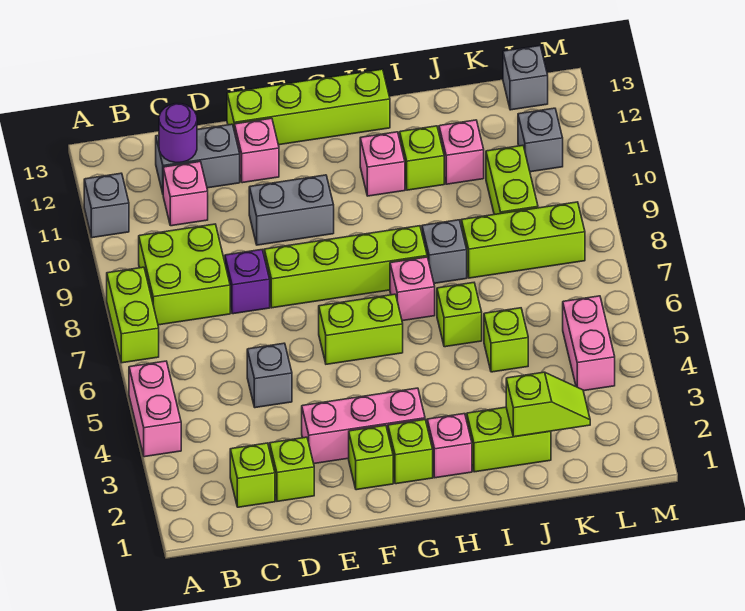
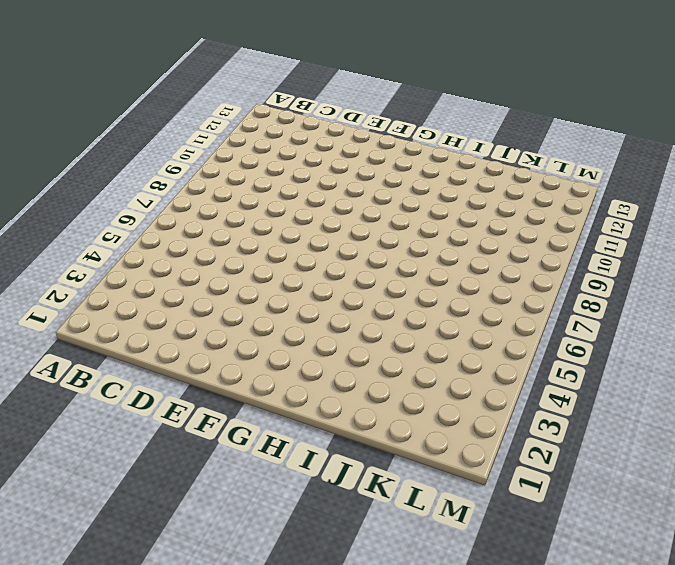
none -> pink brick A4:A5 level 1
none -> lime brick A7:A8 level 1
none -> grey brick A11 level 1
none -> lime brick B8:C9 level 1

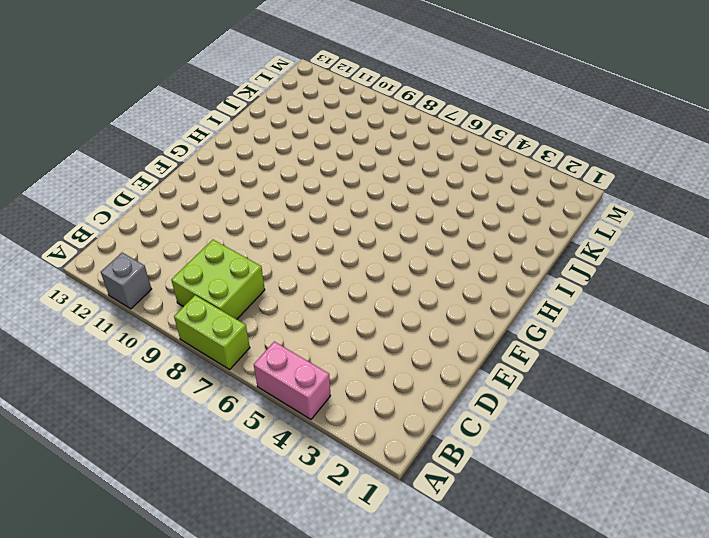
none -> lime brick C2 level 1
none -> pink brick C11 level 1
none -> grey brick C12:D12 level 1
none -> lime brick D2 level 1

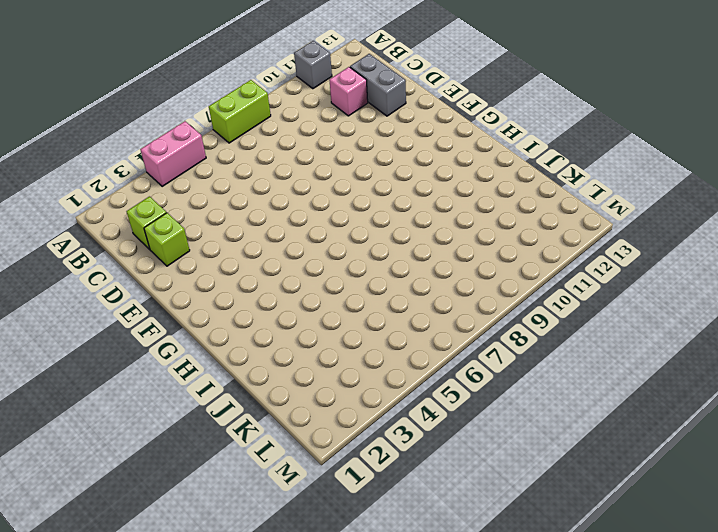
none -> lime brick B8:C9 level 1
none -> grey brick D5 level 1
none -> purple brick D8 level 1
none -> pink brick E3:G3 level 1

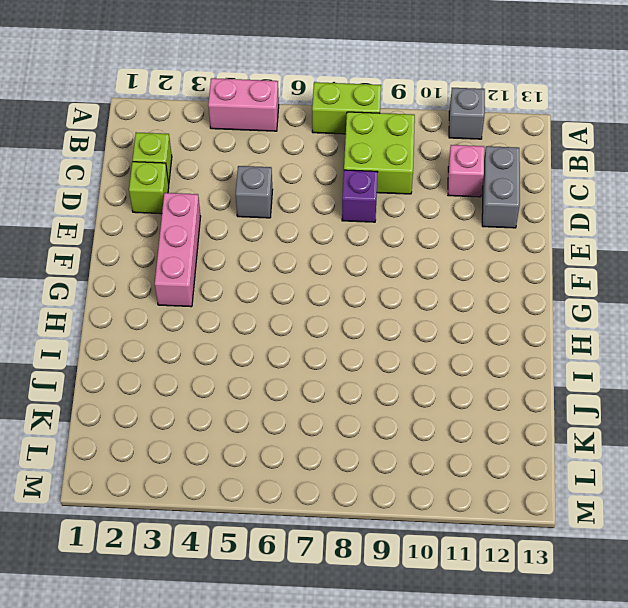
none -> lime brick E8:H8 level 1
none -> grey brick E10:F10 level 1
none -> pink brick E12 level 1
none -> lime brick E13:H13 level 1

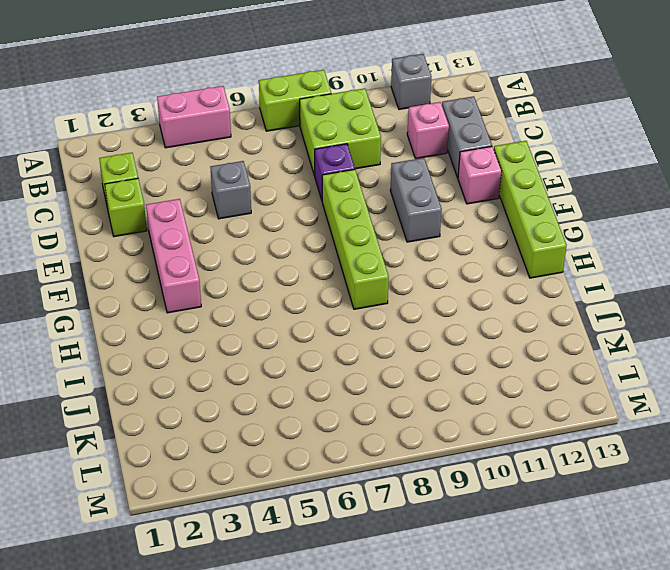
none -> lime brick F2 level 1
none -> lime brick F6:G6 level 1
none -> lime brick G2 level 1
none -> pink brick H2 level 1

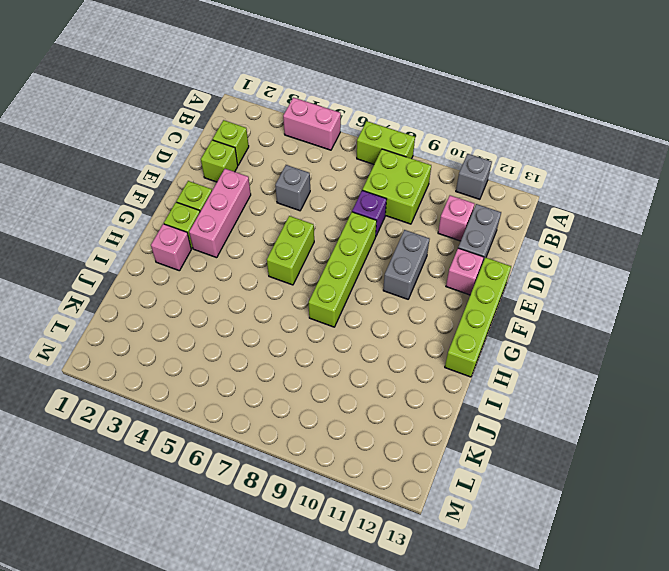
none -> pink brick H7 level 1
none -> pink brick H11 level 1
none -> lime brick I2:J2 level 1
none -> lime brick I6 level 1

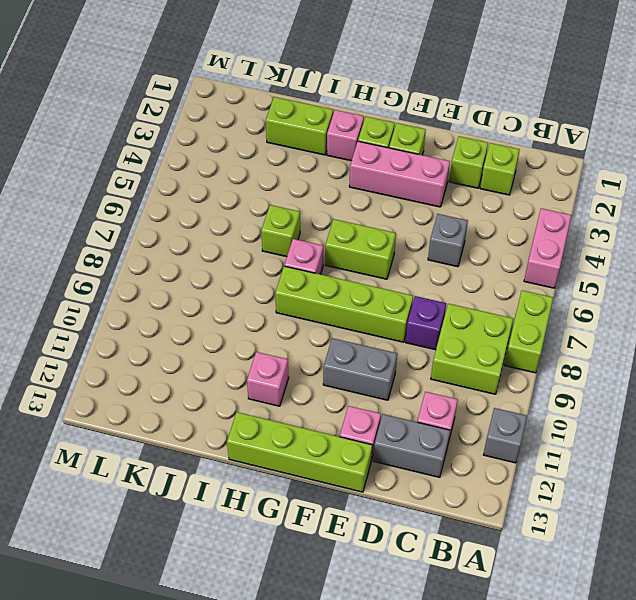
none -> grey brick I8 level 1
none -> lime brick I11 level 1
none -> lime brick J5 level 1
none -> lime brick J8:L8 level 1

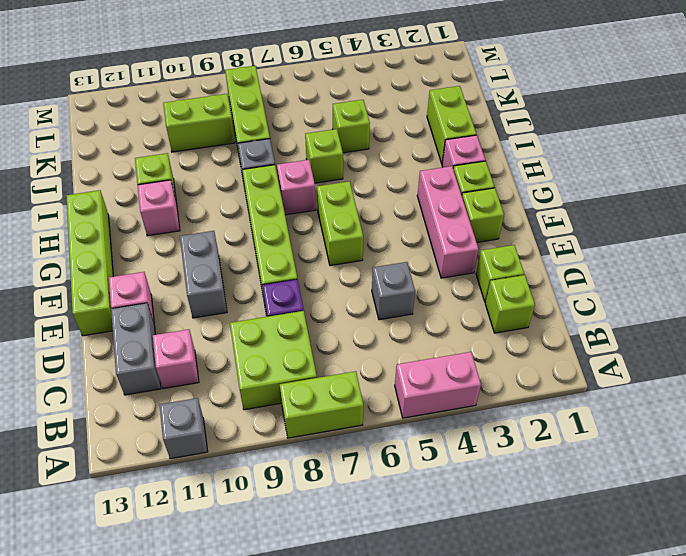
none -> pink brick J11 level 1
none -> pink brick L4:L5 level 1
none -> grey brick L11 level 1
none -> grey brick L13 level 1

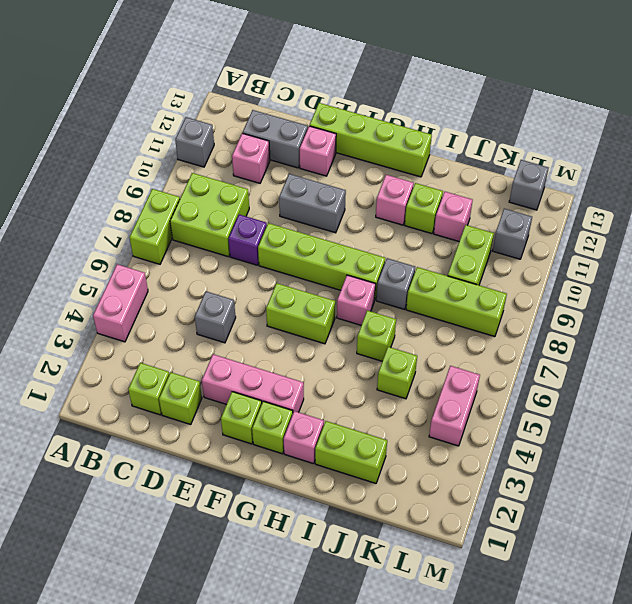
none -> purple round brick C12 level 2
none -> lime slope J2:K2 level 2 top J

